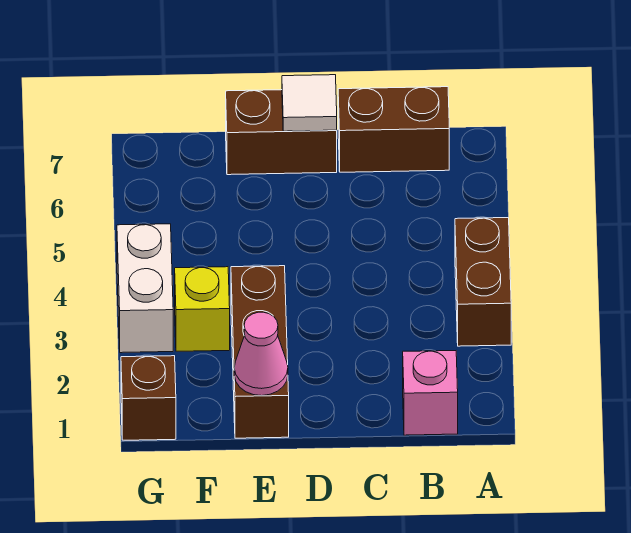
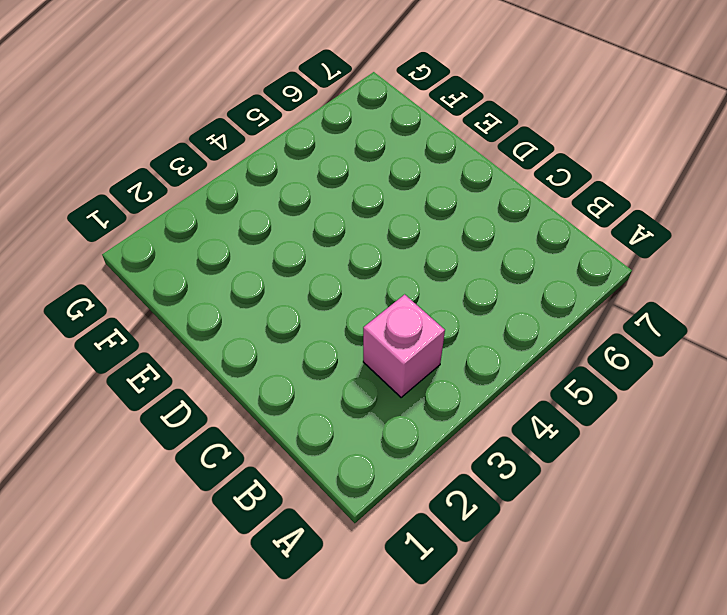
pink brick B3 level 1 -> pink brick B1 level 1
none -> brown brick A3:A4 level 1
none -> brown brick B7:C7 level 1

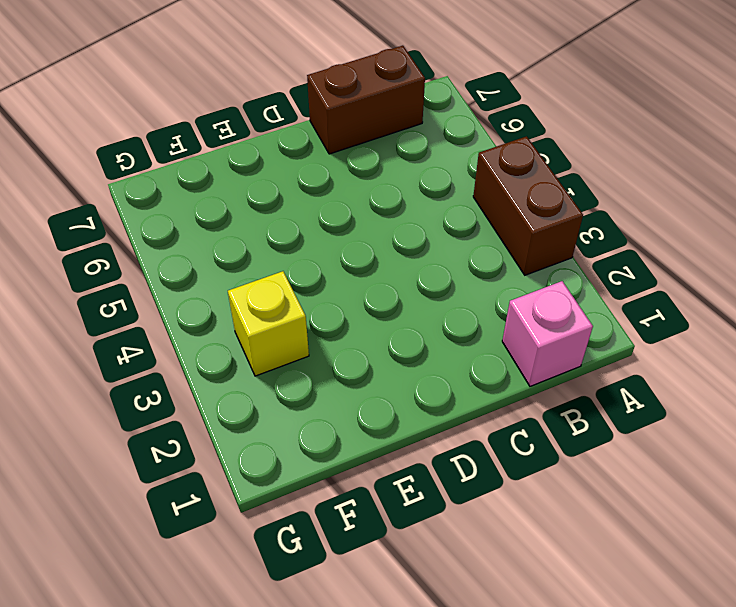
none -> brown brick D7:E7 level 1
none -> brown brick E1:E3 level 1

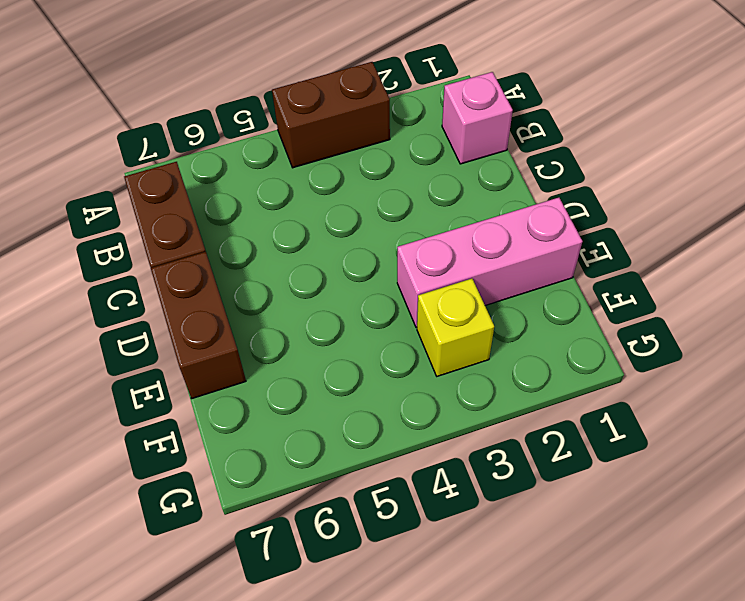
pink brick E1:E3 level 1 -> brown brick E1:E3 level 1
none -> brown brick G1 level 1
none -> white brick G3:G4 level 1

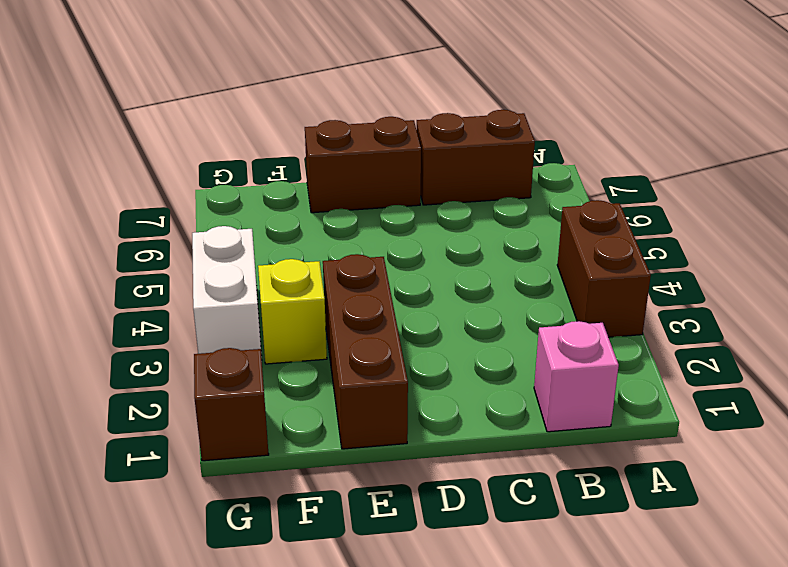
none -> white tile D7 level 2
none -> pink cone E1 level 2

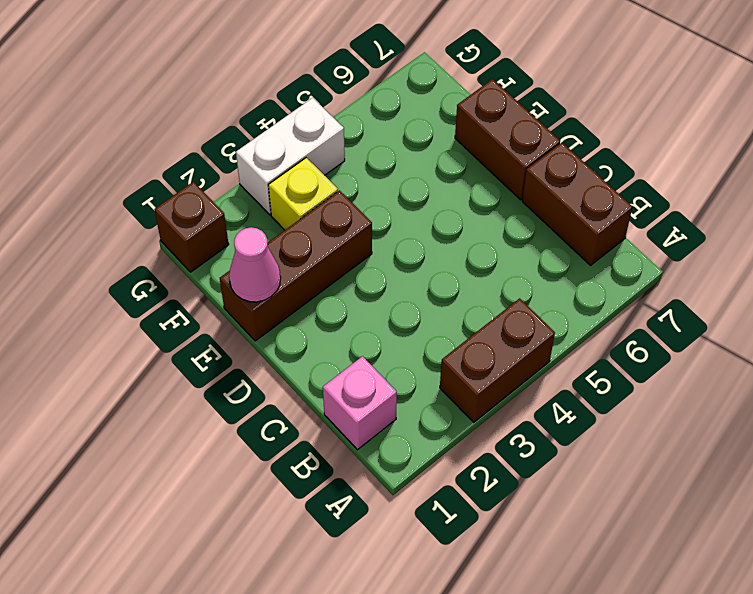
none -> white tile D7 level 2

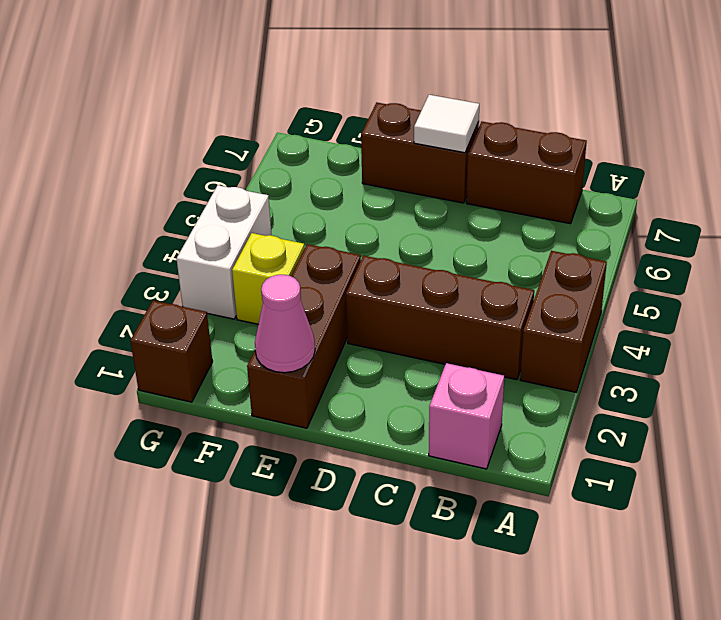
brown brick B3:D3 level 1 -> none

